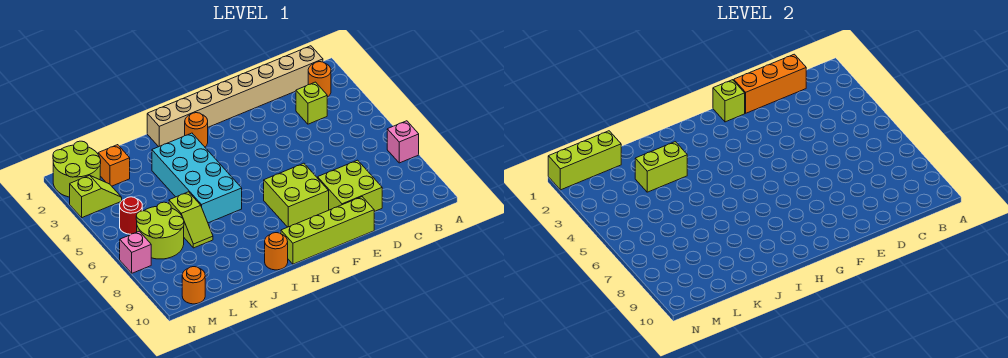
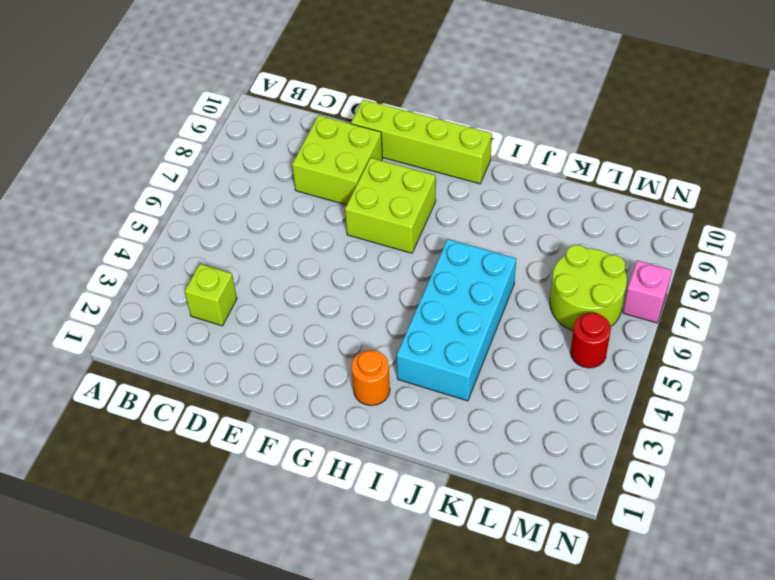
none -> pink brick A7 level 1
none -> tan brick B1:I1 level 1
none -> orange round brick B2 level 1

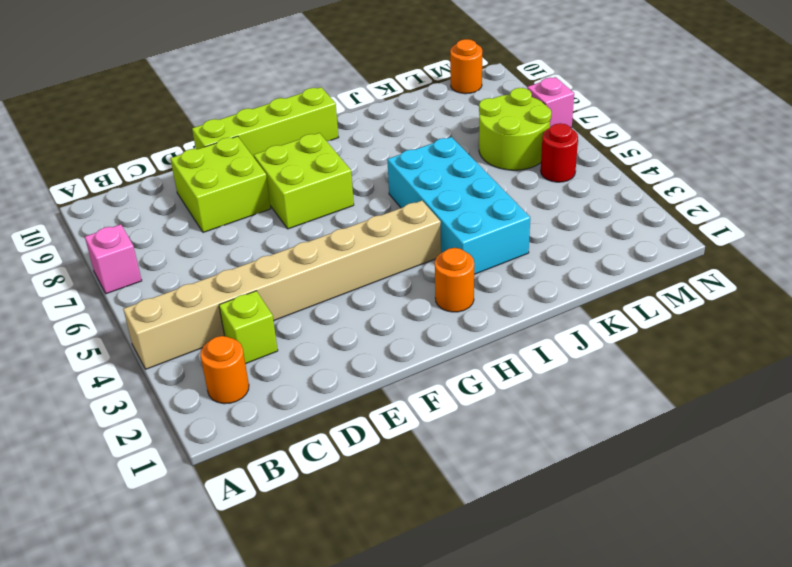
tan brick A4:H4 level 1 -> tan brick B1:I1 level 1
none -> orange round brick I10 level 1
none -> lime slope K6:K7 level 1 top 6
none -> orange brick L2 level 1

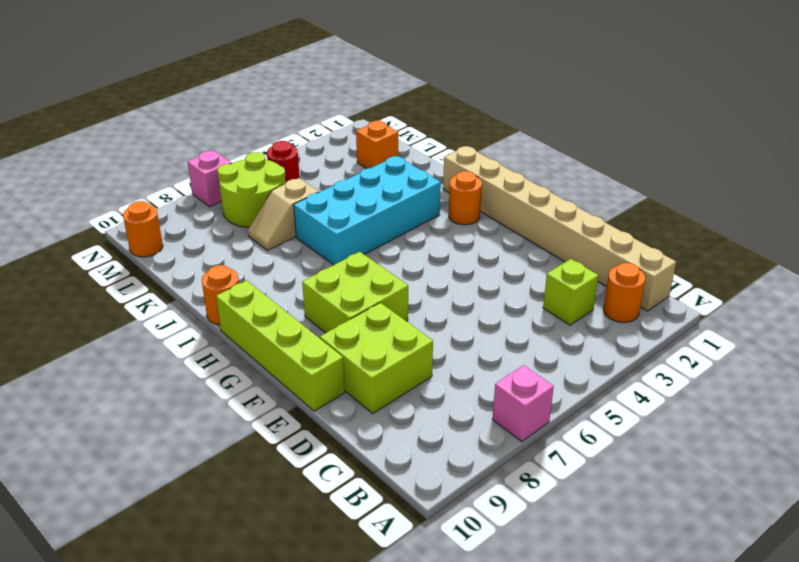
tan slope K6:K7 level 1 top 6 -> lime slope K6:K7 level 1 top 6
none -> lime round brick M1:N2 level 1
none -> lime slope M3:N3 level 1 top N
none -> orange brick C1:E1 level 2

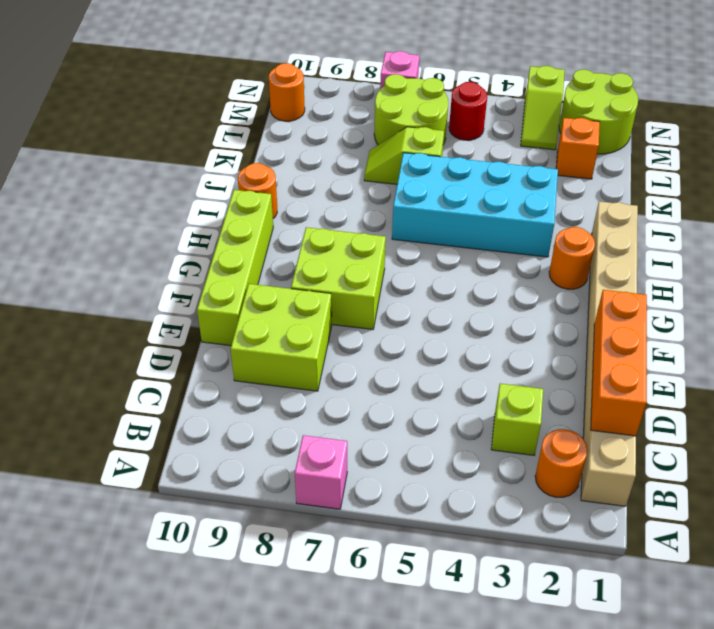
none -> lime brick F1 level 2
none -> lime brick J3:K3 level 2
none -> lime brick L1:N1 level 2

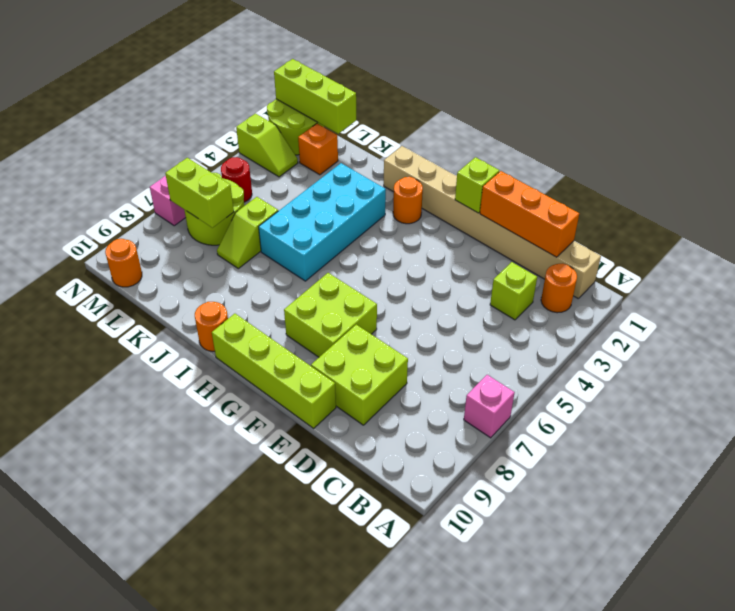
lime brick L7:M7 level 2 -> lime brick J3:K3 level 2

